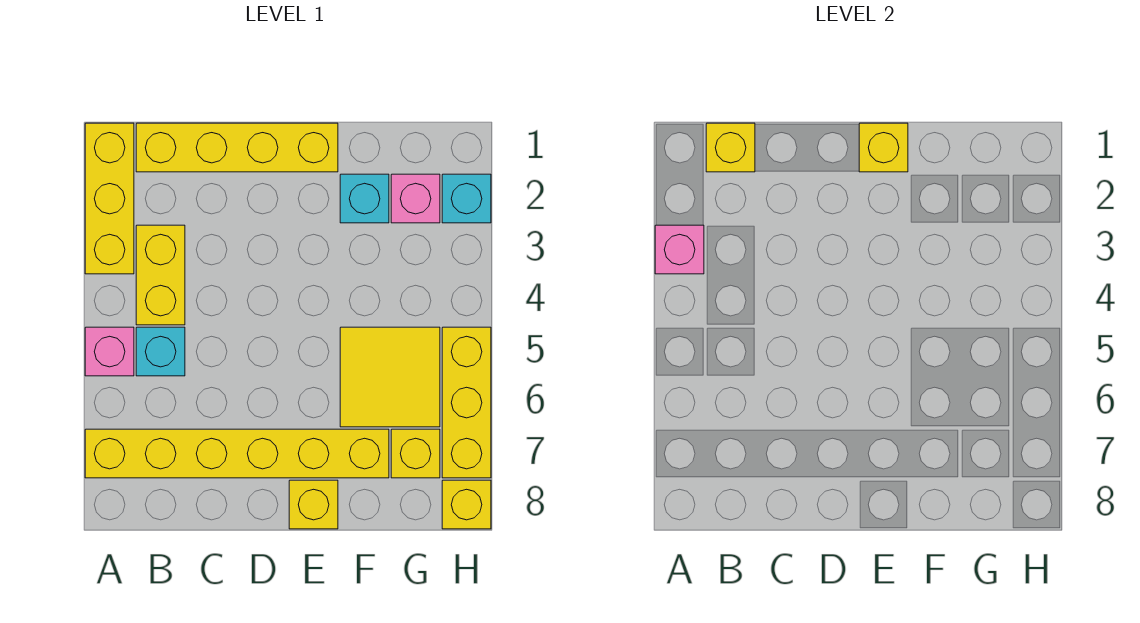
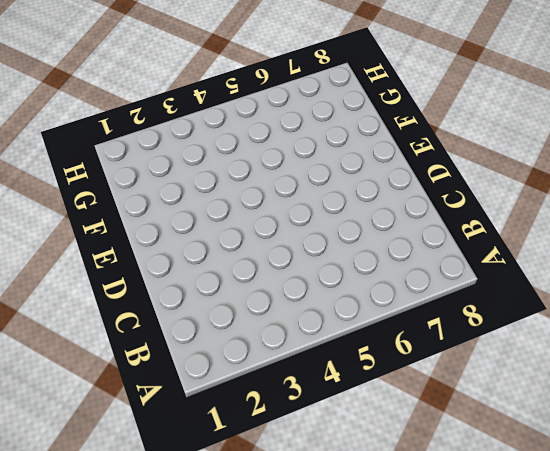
none -> yellow brick A1:A3 level 1
none -> pink brick A5 level 1
none -> yellow brick A7:F7 level 1

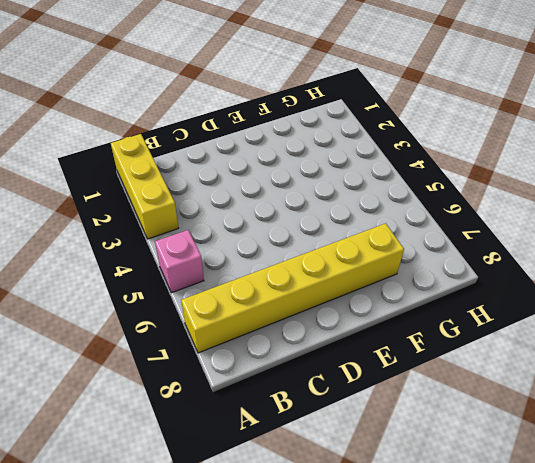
none -> yellow brick B1:E1 level 1
none -> yellow brick B3:B4 level 1
none -> cyan brick B5 level 1

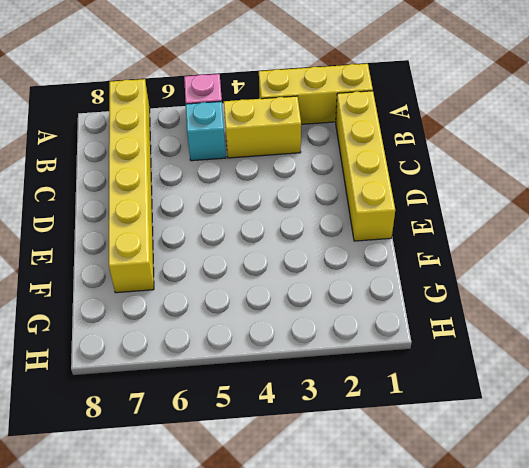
none -> yellow brick E8 level 1
none -> cyan brick F2 level 1
none -> yellow tile F5:G6 level 1

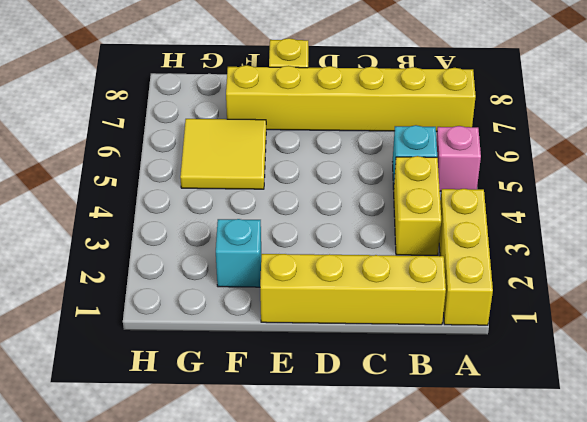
none -> pink brick G2 level 1
none -> yellow brick G7 level 1
none -> cyan brick H2 level 1

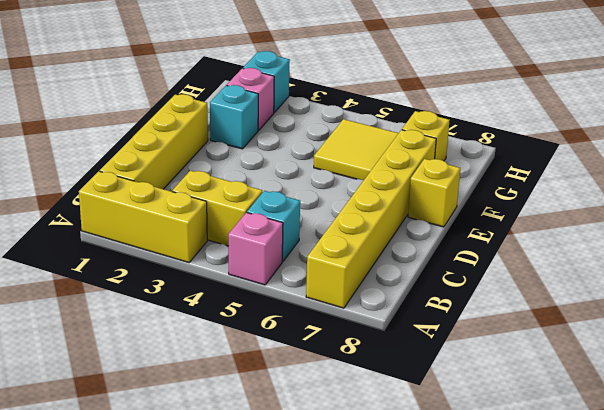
none -> yellow brick H5:H7 level 1
none -> yellow brick H8 level 1
none -> pink brick A3 level 2

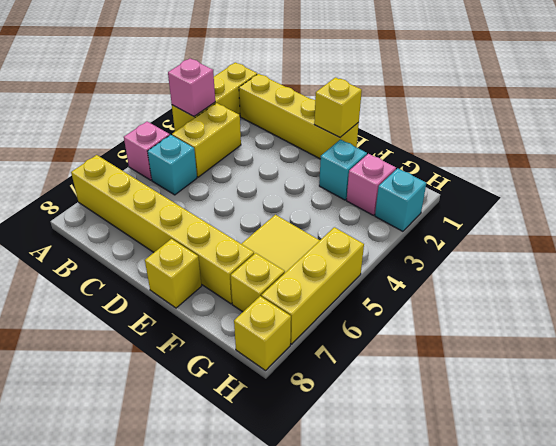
none -> yellow brick B1 level 2

